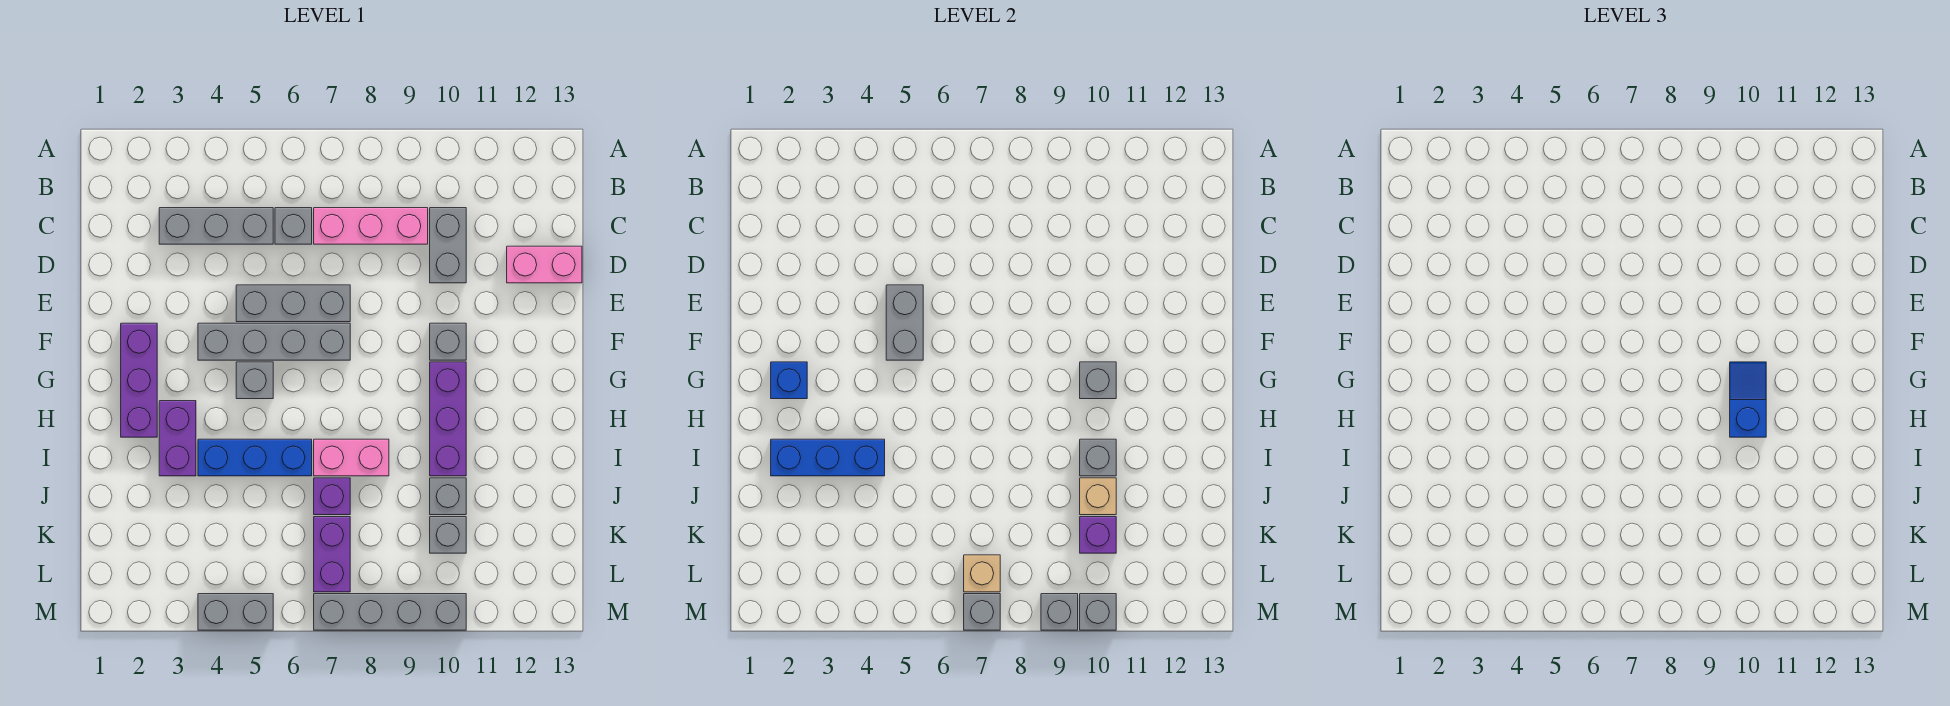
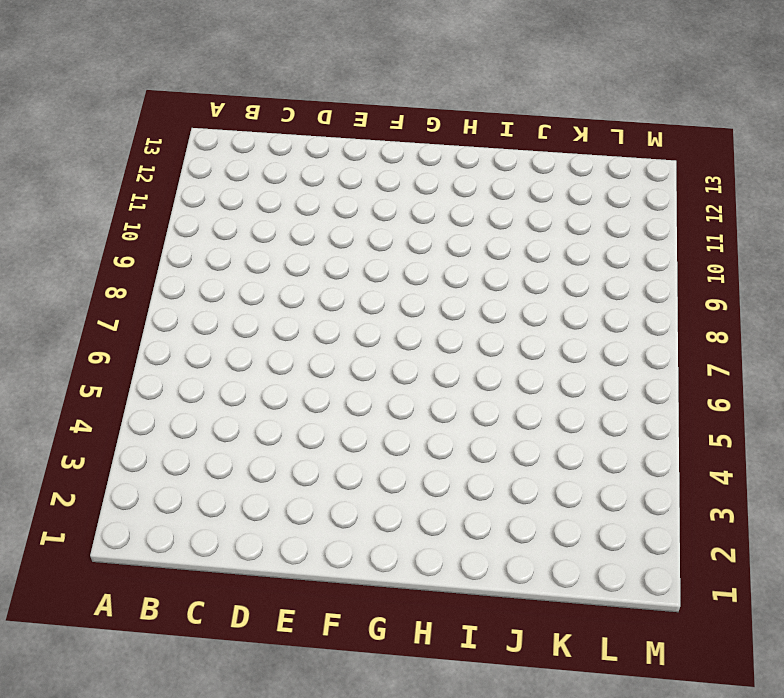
none -> grey brick C3:C5 level 1
none -> grey brick C6 level 1
none -> pink brick C7:C9 level 1
none -> grey brick C10:D10 level 1

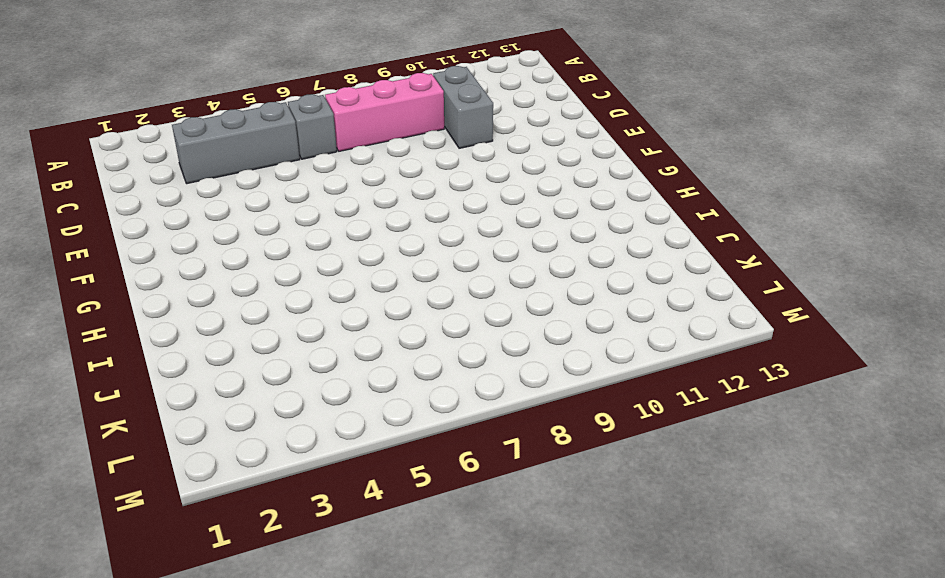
none -> pink brick D12:D13 level 1
none -> grey brick E5:E7 level 1
none -> purple brick F2:H2 level 1
none -> grey brick F4:F7 level 1

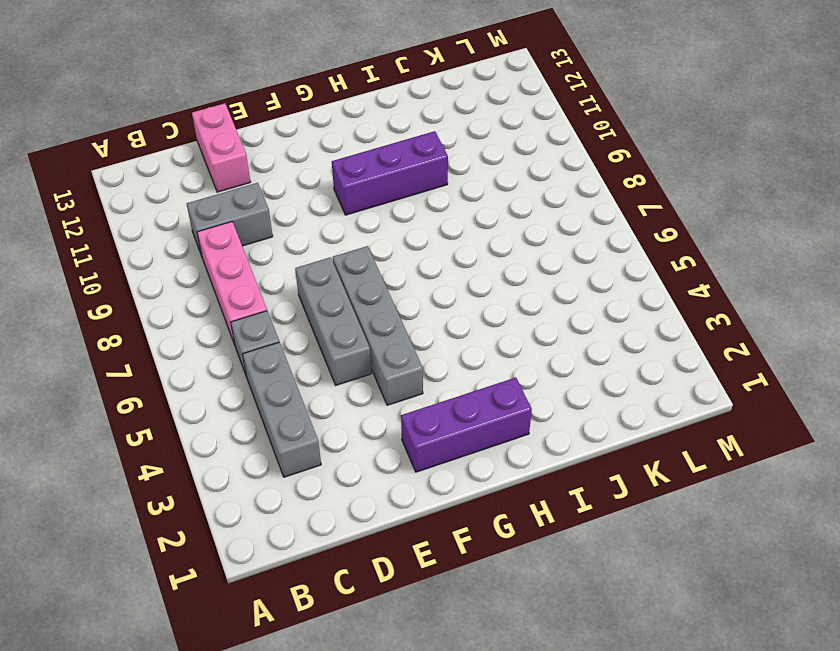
none -> grey brick F10 level 1
none -> grey brick G5 level 1
none -> purple brick H3:I3 level 1
none -> blue brick I4:I6 level 1

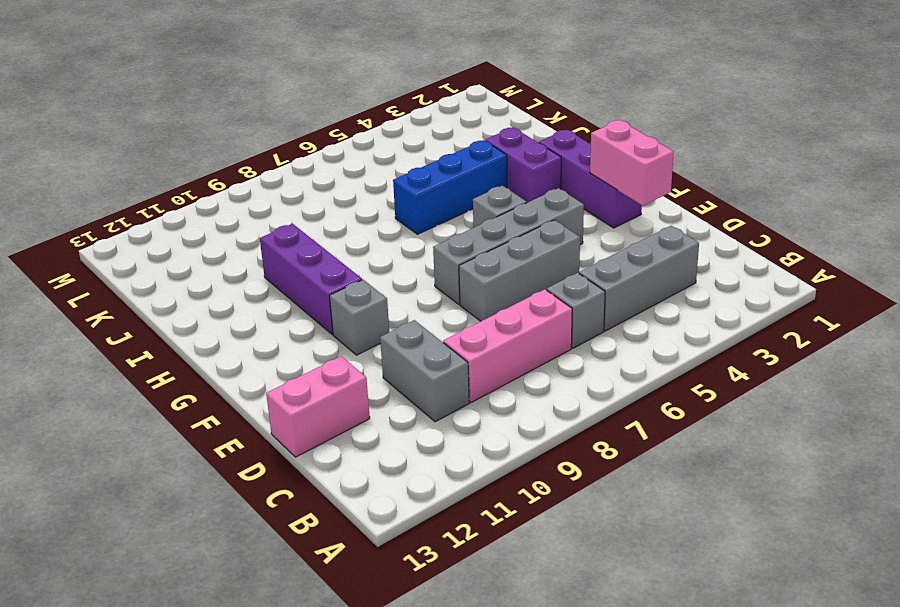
pink brick E2:F2 level 2 -> pink brick I7:I8 level 1
none -> purple brick J7 level 1
none -> grey brick J10 level 1
none -> purple brick K7:L7 level 1
none -> grey brick K10 level 1

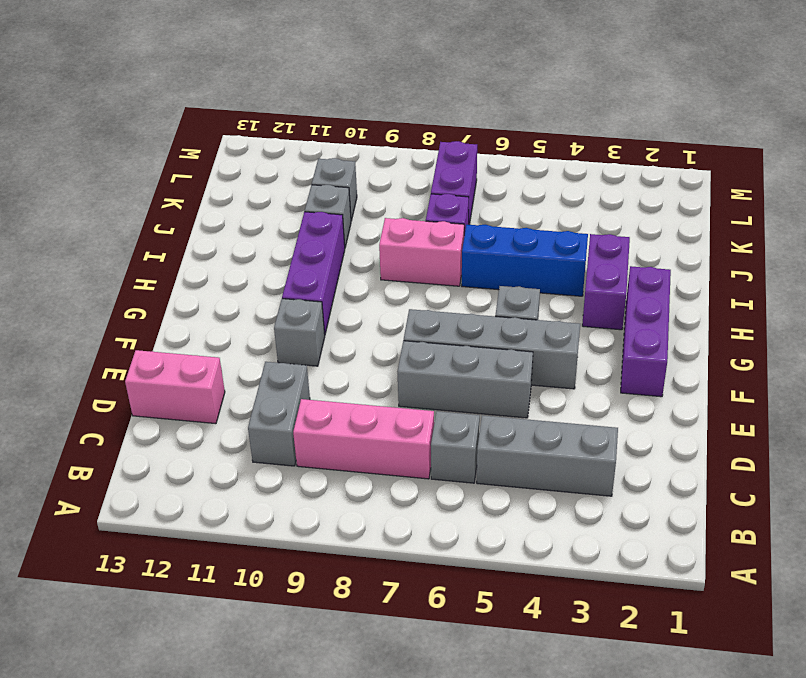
none -> grey brick M4:M5 level 1
none -> grey brick M7:M10 level 1
none -> grey brick E5:F5 level 2
none -> blue brick G2 level 2

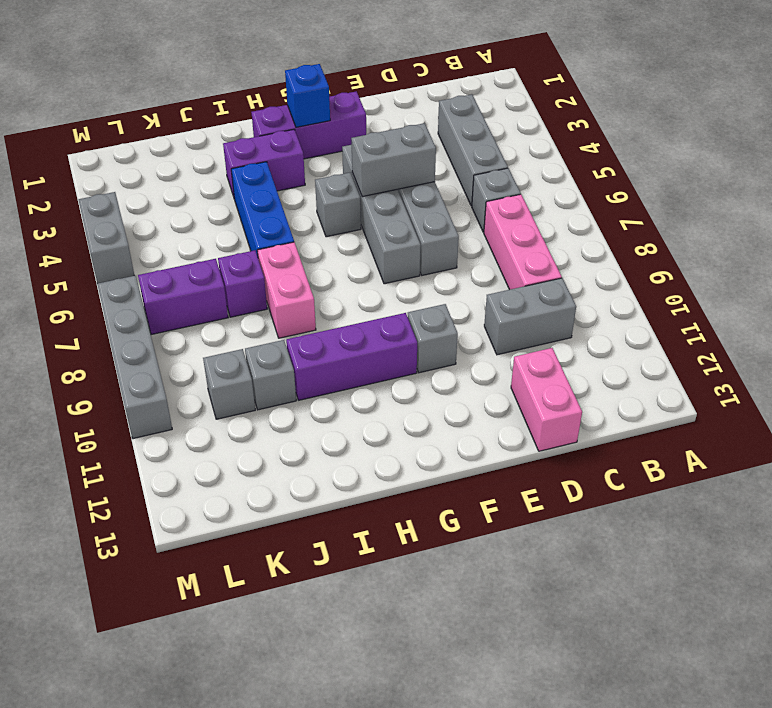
none -> grey brick G10 level 2
none -> blue brick I2:I4 level 2
none -> grey brick I10 level 2
none -> tan brick J10 level 2

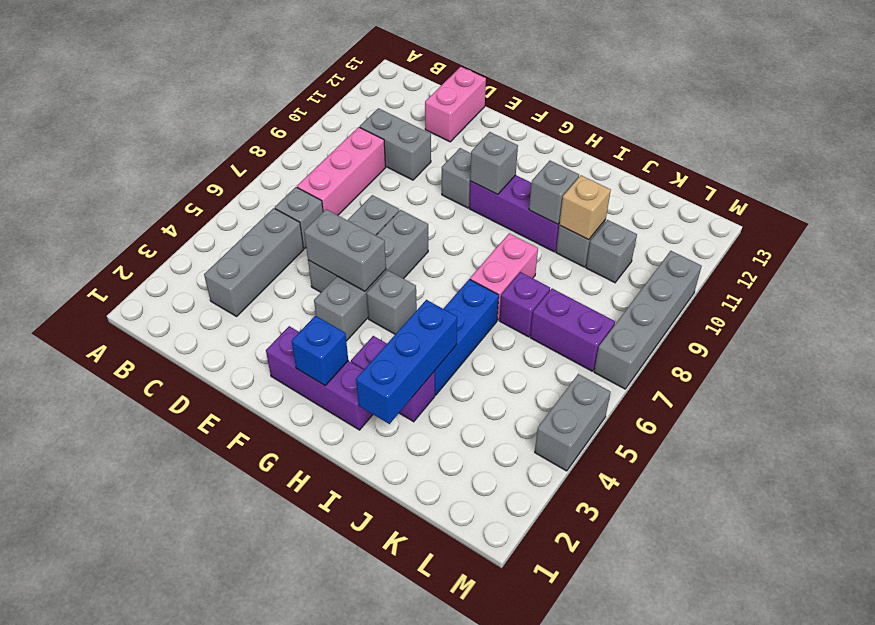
none -> purple brick K10 level 2
none -> tan brick L7 level 2
none -> grey brick M7 level 2
none -> grey brick M9 level 2

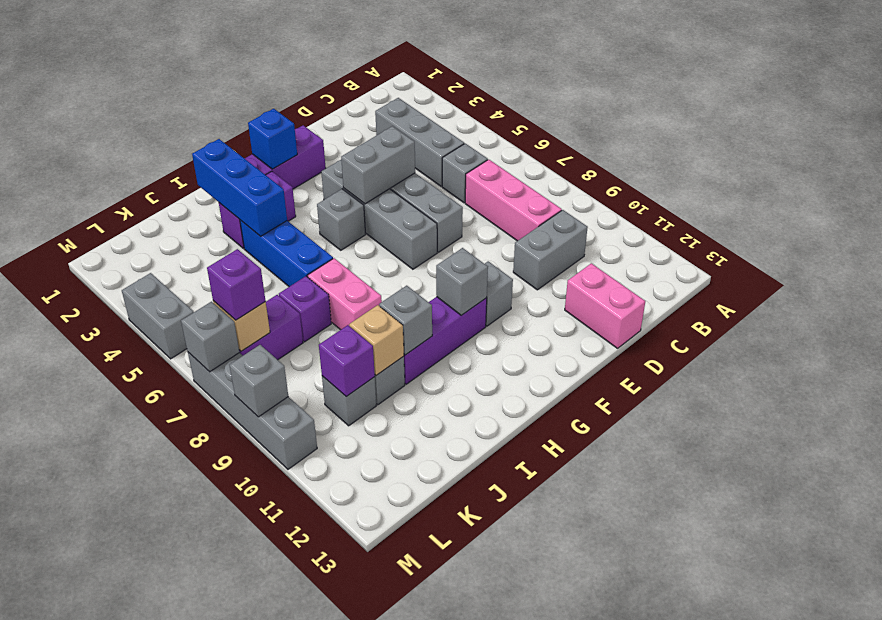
purple brick L7 level 3 -> none
none -> grey brick M10 level 2
none -> blue slope G10:H10 level 3 top H

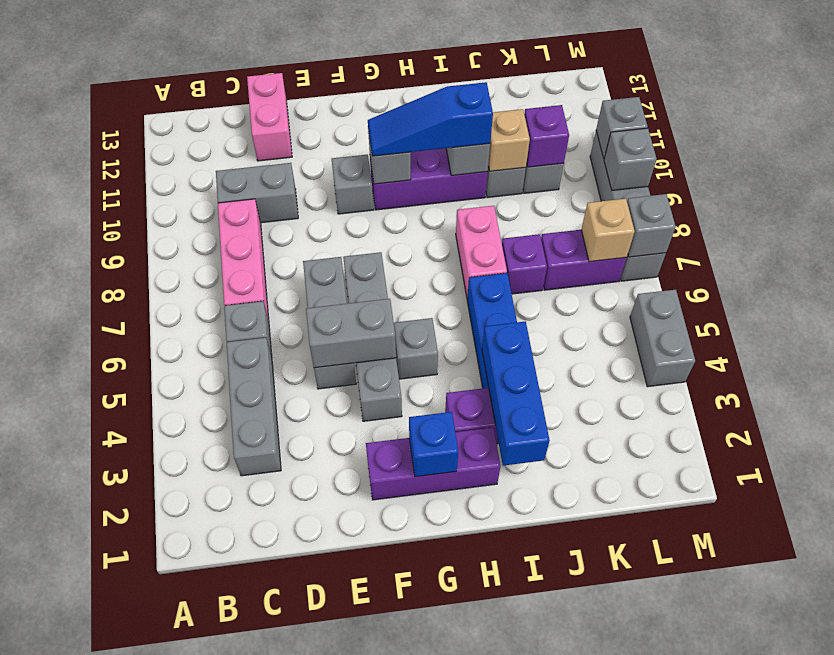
blue slope G10:I10 level 3 top I -> blue slope G10:H10 level 3 top H

